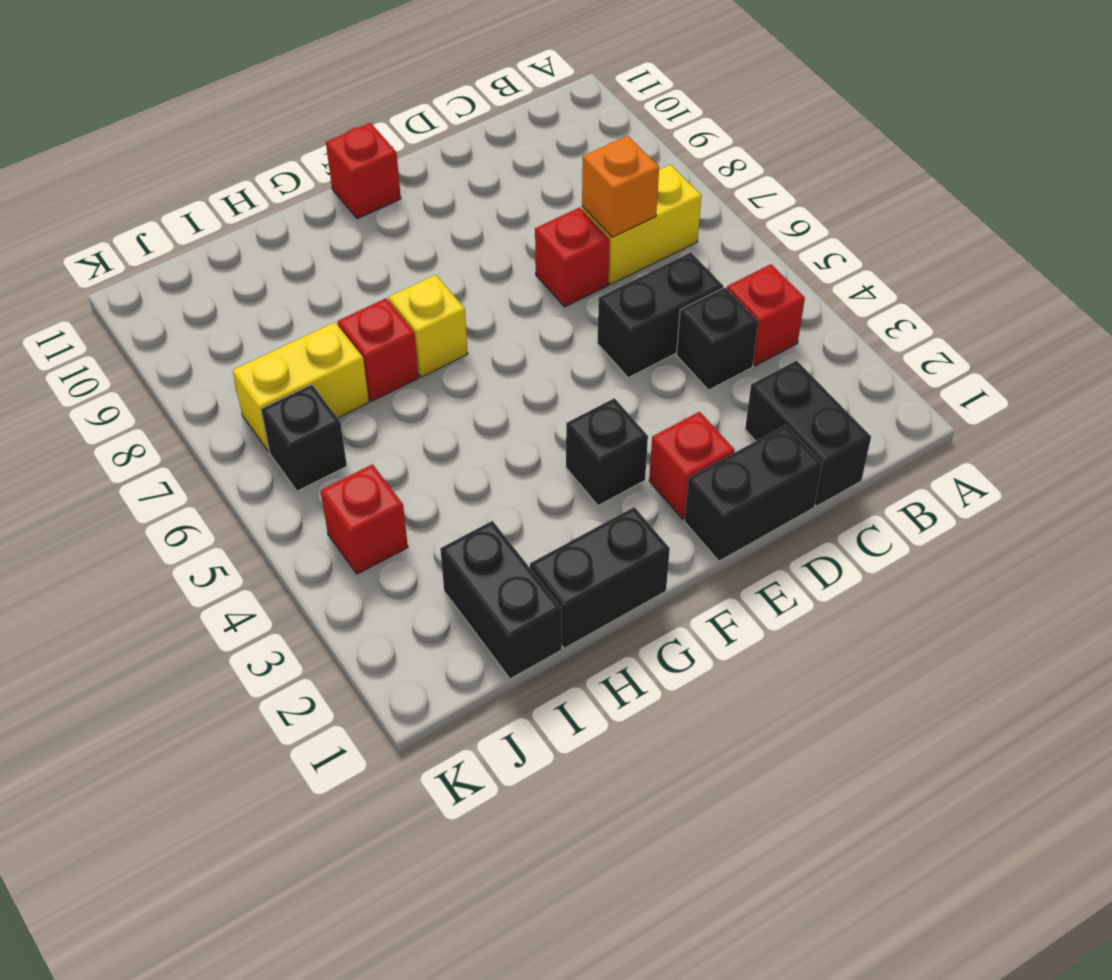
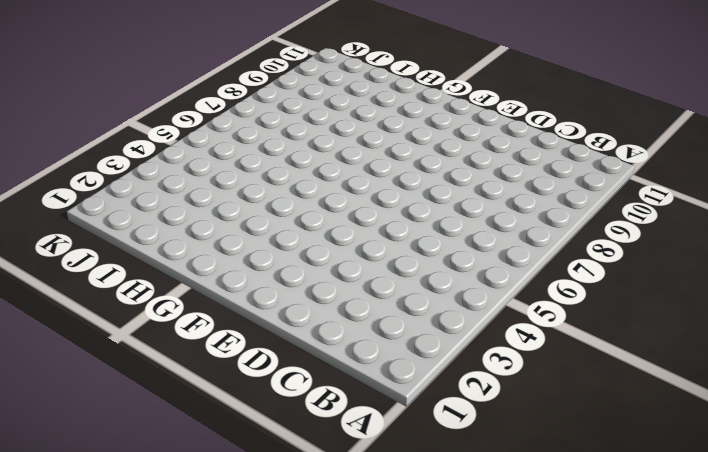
none -> red brick B4 level 1
none -> yellow brick B7:C7 level 1
none -> black brick C1:C2 level 1

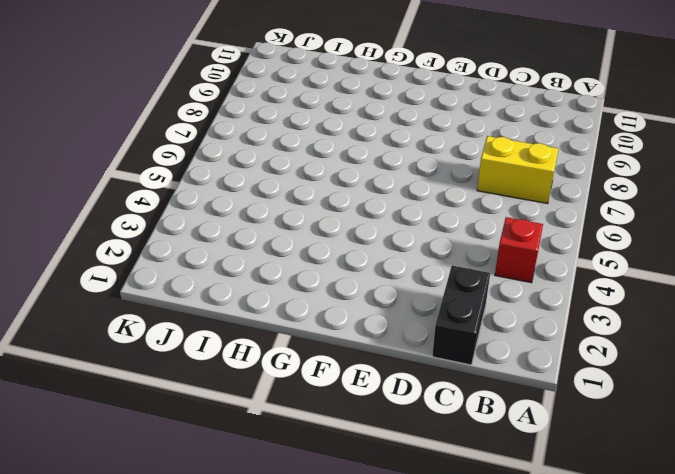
none -> black brick C4 level 1
none -> black brick C5:D5 level 1
none -> black brick D1:E1 level 1

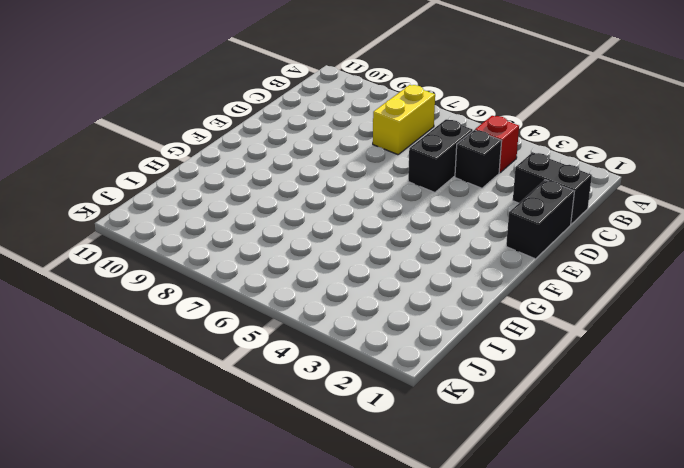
none -> red brick D7 level 1
none -> red brick E2 level 1
none -> black brick F3 level 1

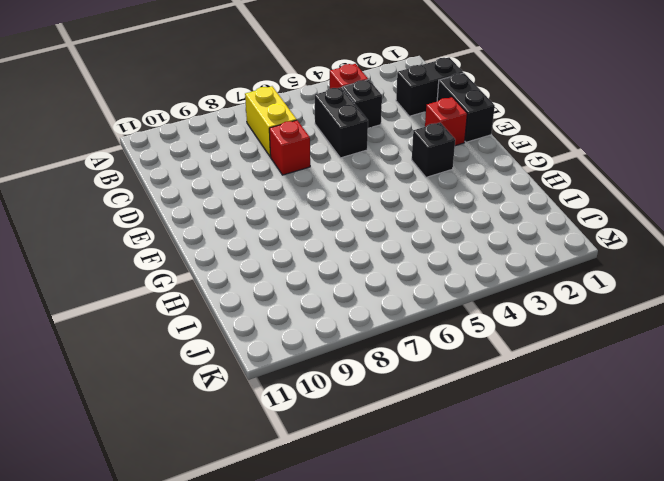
none -> red brick F11 level 1
none -> black brick G1:H1 level 1
none -> yellow brick G7 level 1

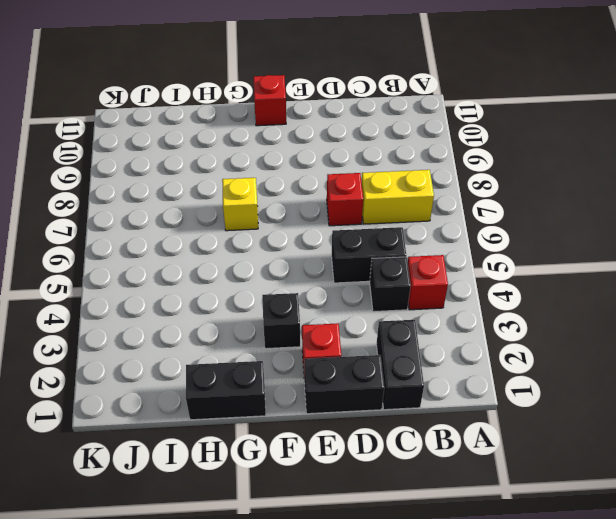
none -> red brick H7 level 1
none -> black brick I1:I2 level 1
none -> yellow brick I7:J7 level 1

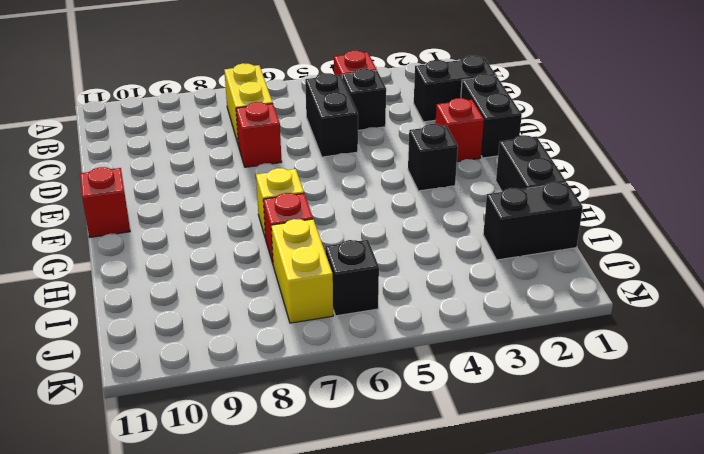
none -> red brick J4 level 1
none -> orange brick C7 level 2

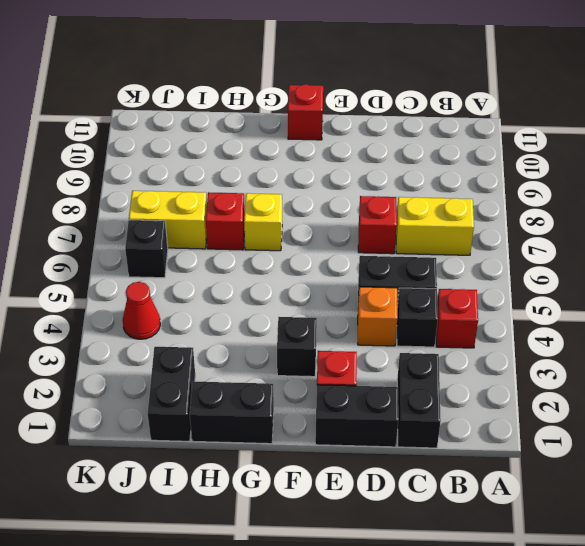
orange brick D4 level 1 -> orange brick C7 level 2
red cone J4 level 1 -> red brick J4 level 1

